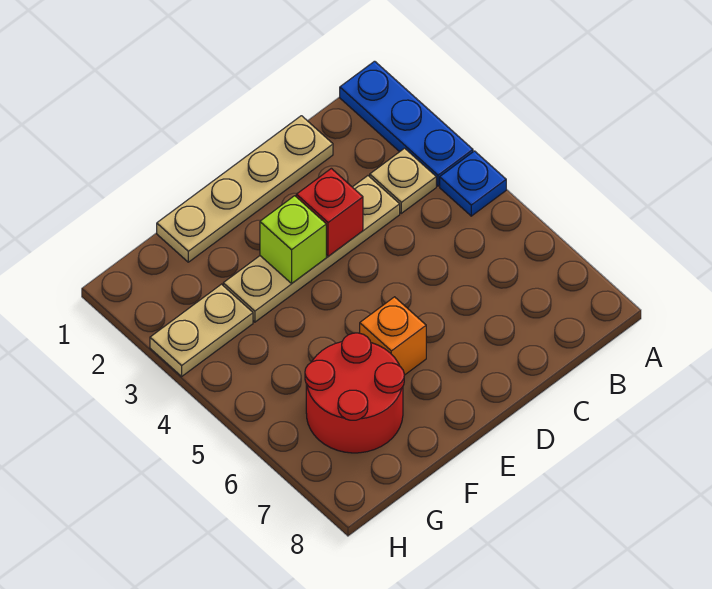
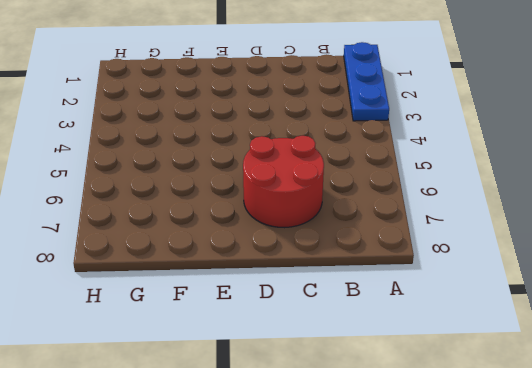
red round brick C6:D7 level 1 -> red round brick F6:G7 level 1
none -> blue plate A4 level 1
none -> tan plate B3 level 1

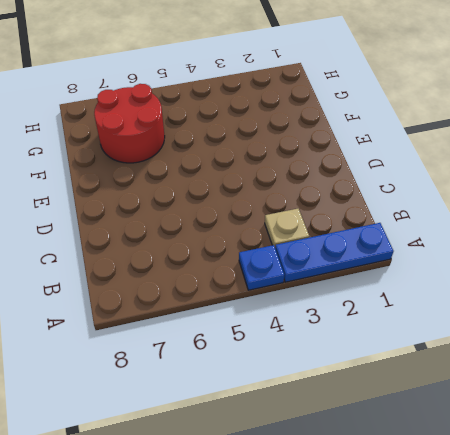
none -> tan plate C1:F1 level 1
none -> tan plate C3:F3 level 1

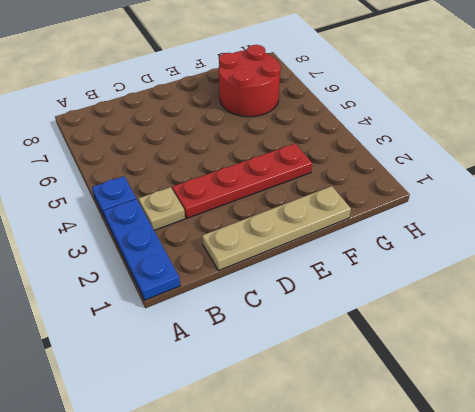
red plate C3:F3 level 1 -> tan plate C3:F3 level 1
none -> orange brick E6 level 1
none -> tan plate G3:H3 level 1

